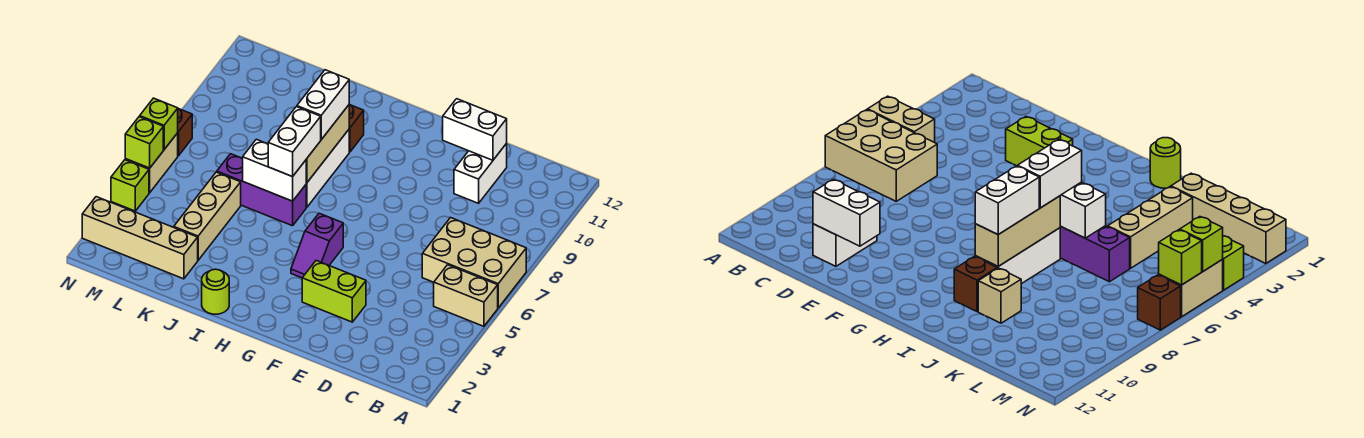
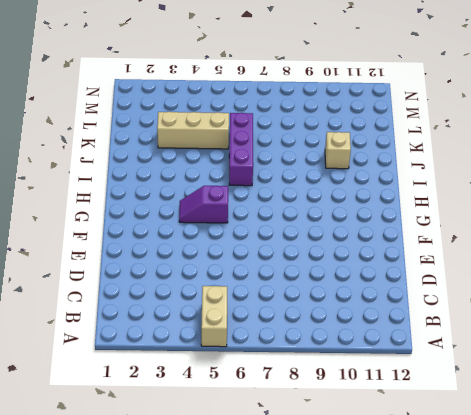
none -> tan brick A6:C7 level 1
none -> white brick D10:D11 level 1
none -> lime brick E3:F3 level 1

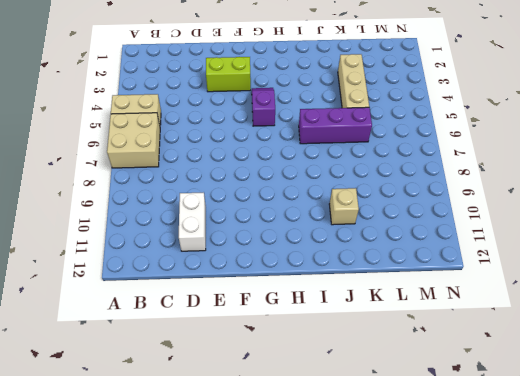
tan brick A6:B7 level 1 -> tan brick A6:C7 level 1
none -> lime round brick I1 level 1
none -> white brick I7:I9 level 1
none -> brown brick I10 level 1

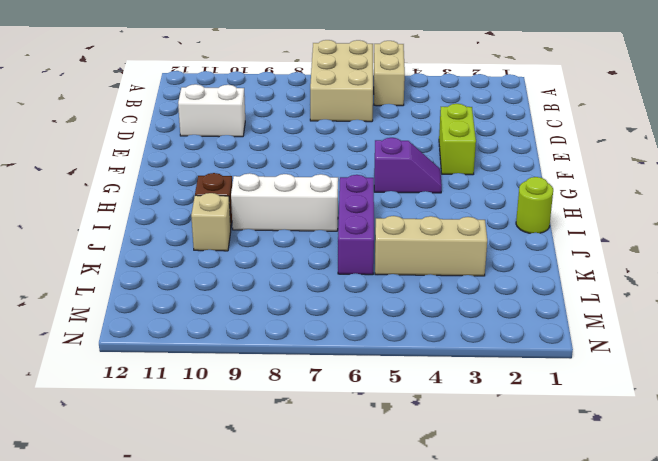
none -> tan brick K2:N2 level 1
none -> lime brick N4 level 1
none -> tan brick N5:N6 level 1

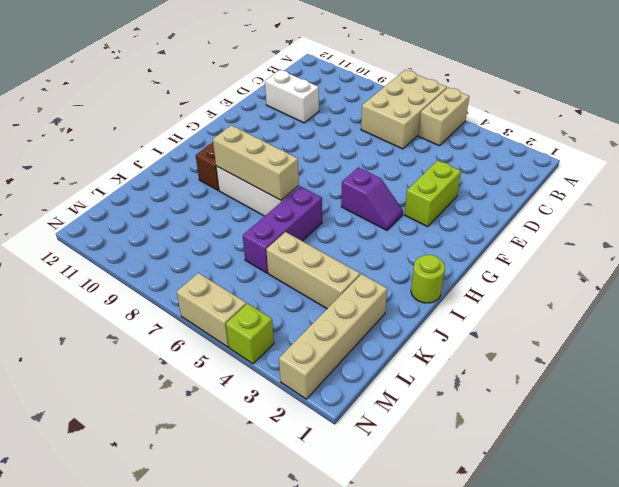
none -> tan brick J10 level 1
none -> brown brick N7 level 1
none -> white brick D11:E11 level 2

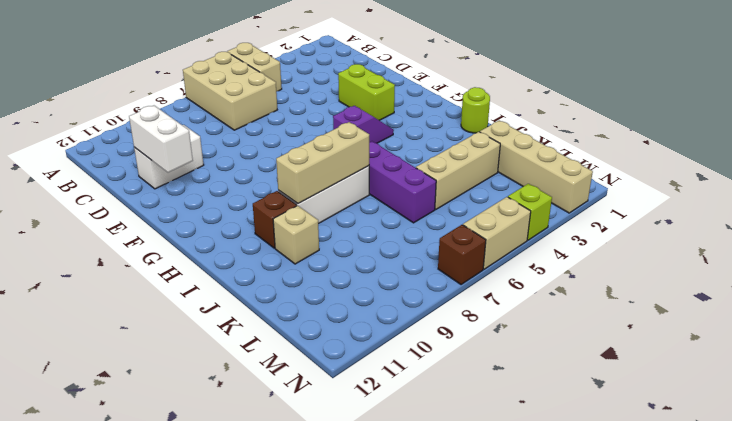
none -> white brick I6:J6 level 2
none -> lime brick N5 level 2
none -> lime brick N6 level 2

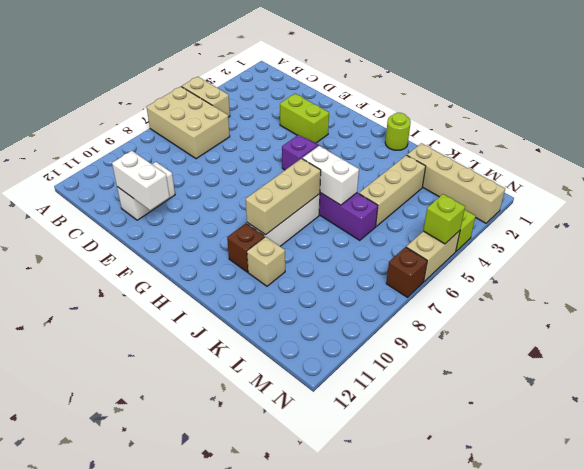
none -> lime brick N6 level 2
none -> white brick I6:I7 level 3
none -> white brick I8:I9 level 3

